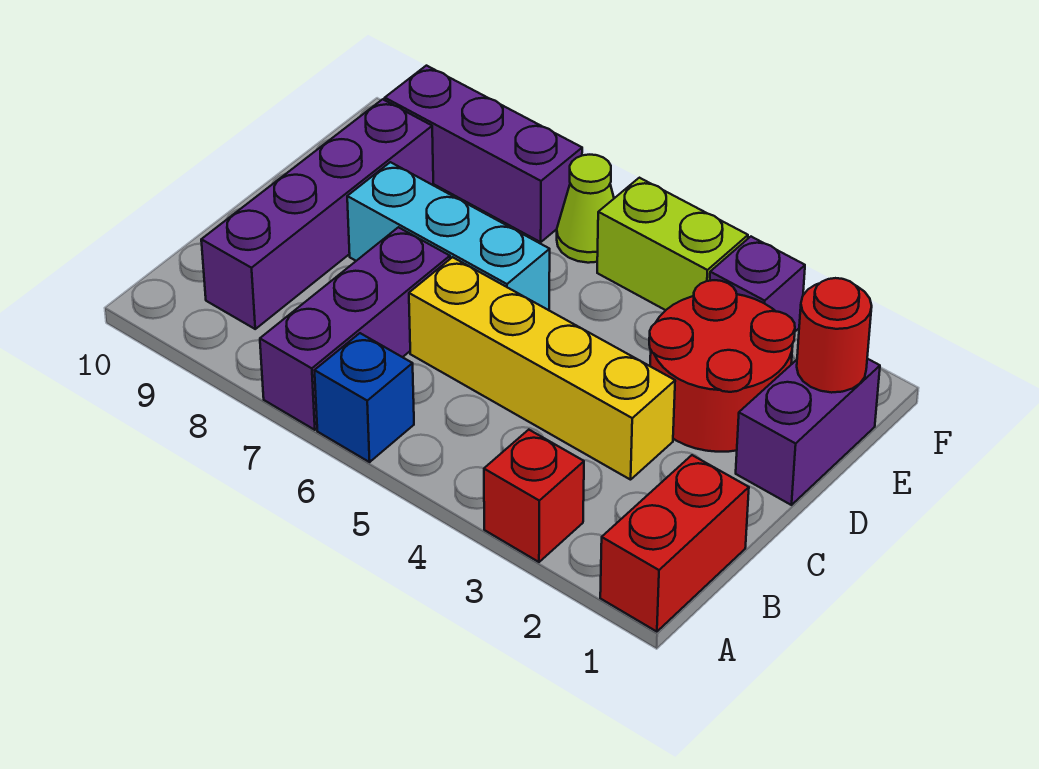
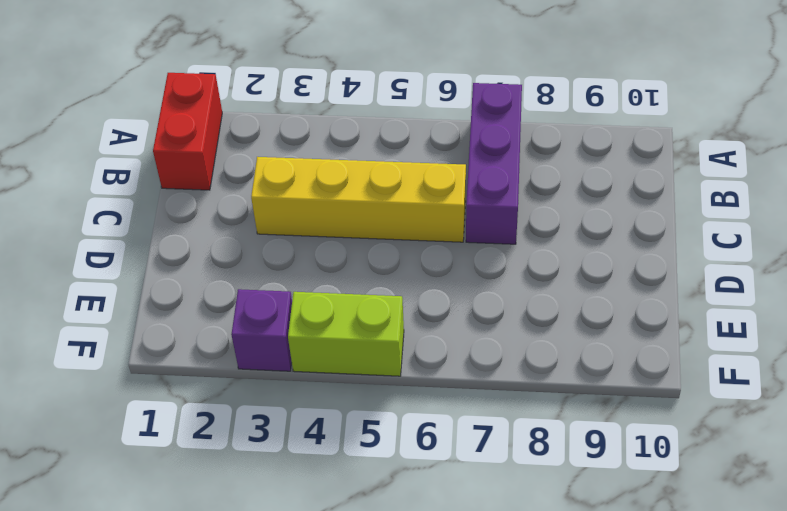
none -> red brick A3 level 1
none -> blue brick A6 level 1
none -> purple brick B9:E9 level 1

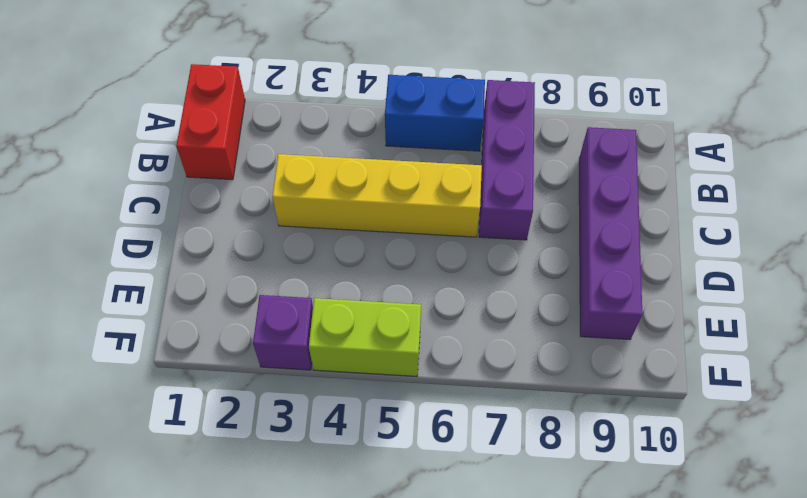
blue brick A5:A6 level 1 -> blue brick A6 level 1
none -> red brick A3 level 1
none -> purple brick D1:E1 level 1
none -> red round brick D2:E3 level 1

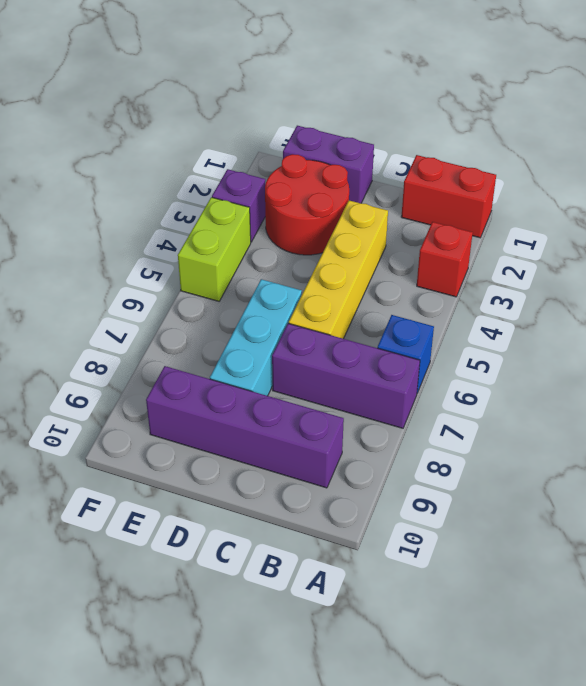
none -> lime cone F6 level 1
none -> purple brick F7:F9 level 1
none -> red round brick E1 level 2

